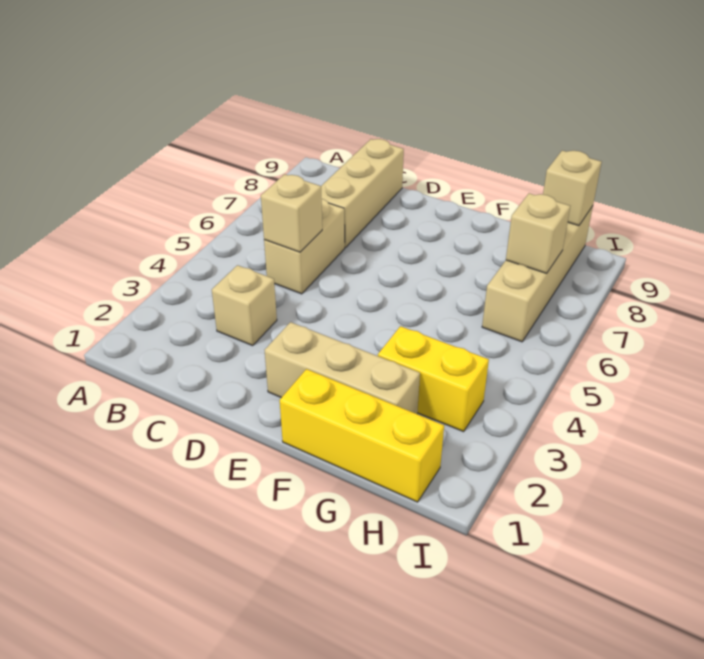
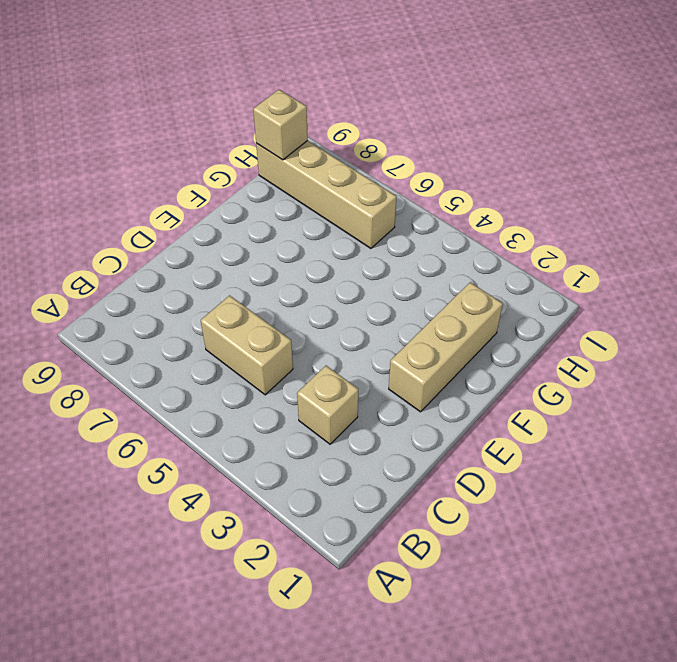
none -> tan brick C7:C9 level 1
none -> yellow brick F1:H1 level 1

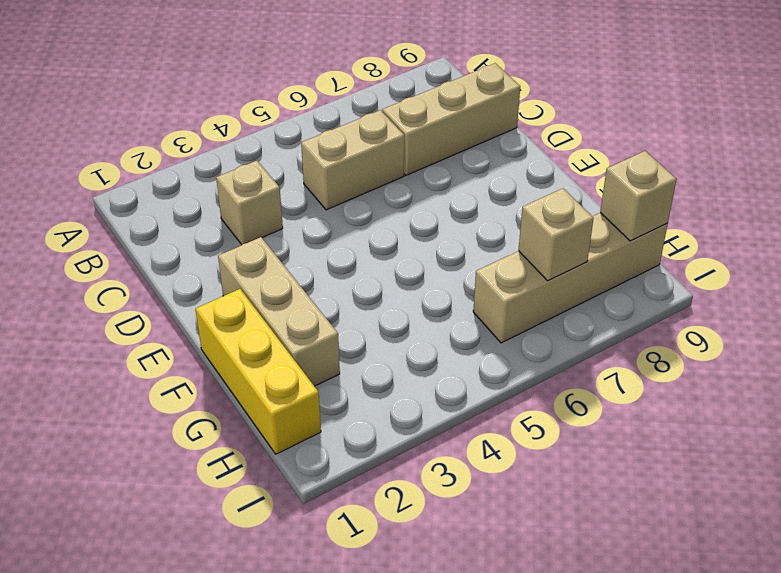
none -> yellow brick G3:H3 level 1
none -> tan brick C5 level 2

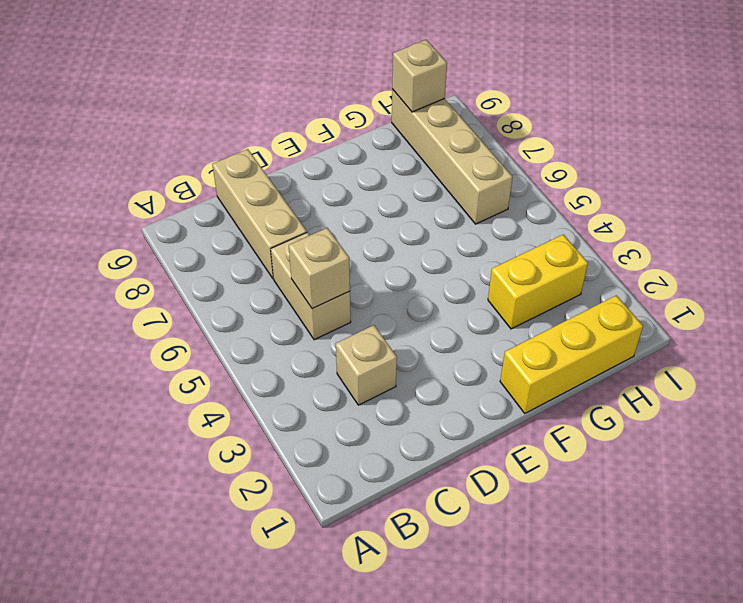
none -> tan brick E2:G2 level 1
none -> tan brick H7 level 2

